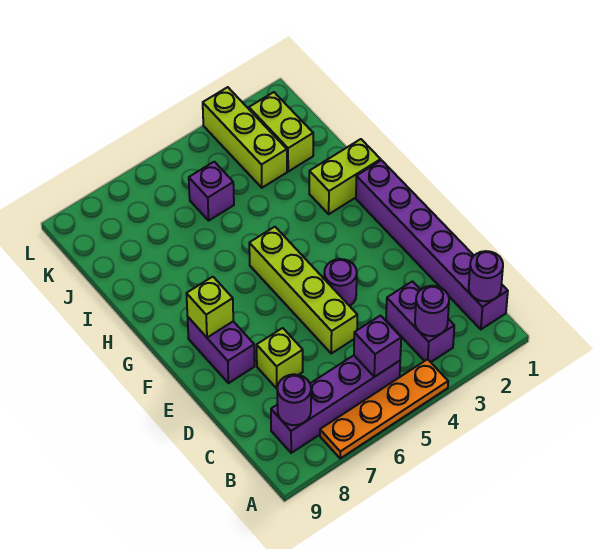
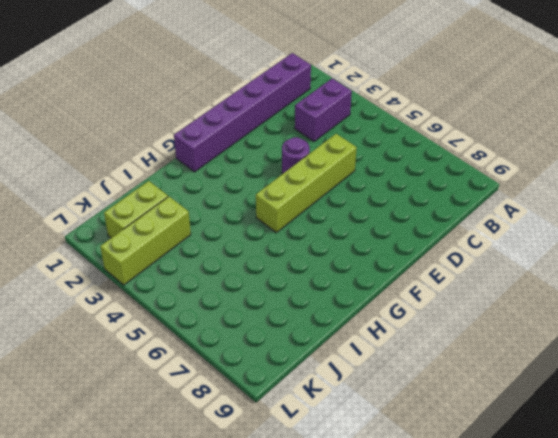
none -> orange plate A4:A7 level 1
none -> purple brick B5:B8 level 1
none -> lime brick D7 level 1

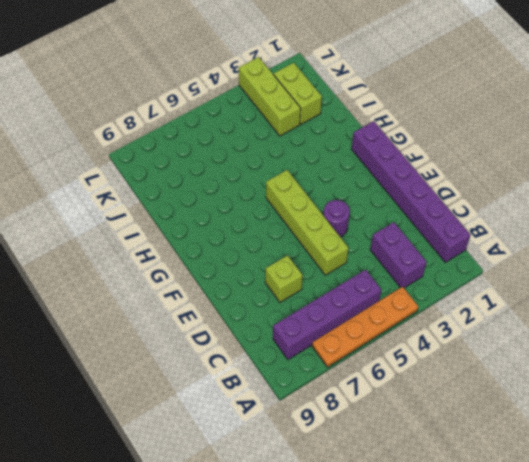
none -> purple brick E8:F8 level 1
none -> lime brick H1:H2 level 1
none -> purple brick J5 level 1

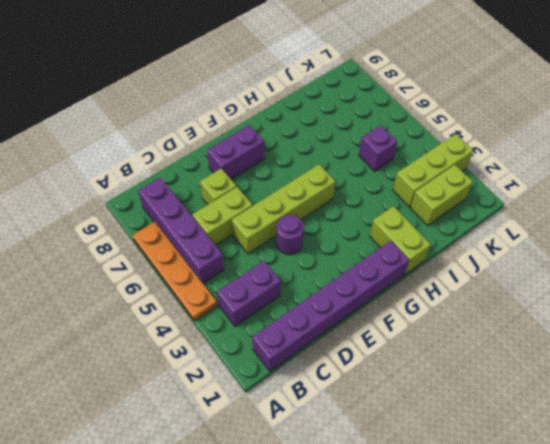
lime brick C6:D6 level 1 -> none
none -> purple round brick B1 level 2
none -> purple round brick B3 level 2
none -> purple brick B5 level 2

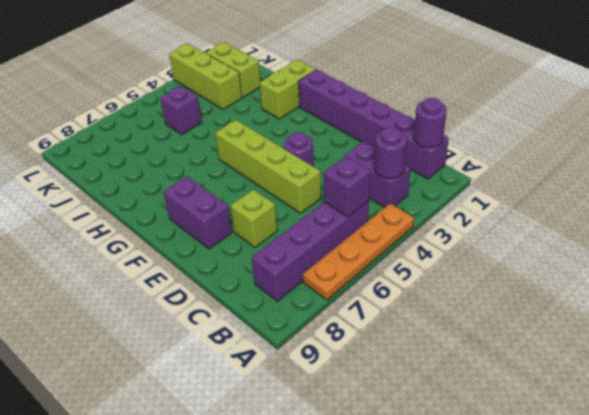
none -> purple round brick B8 level 2
none -> lime brick F8 level 2

